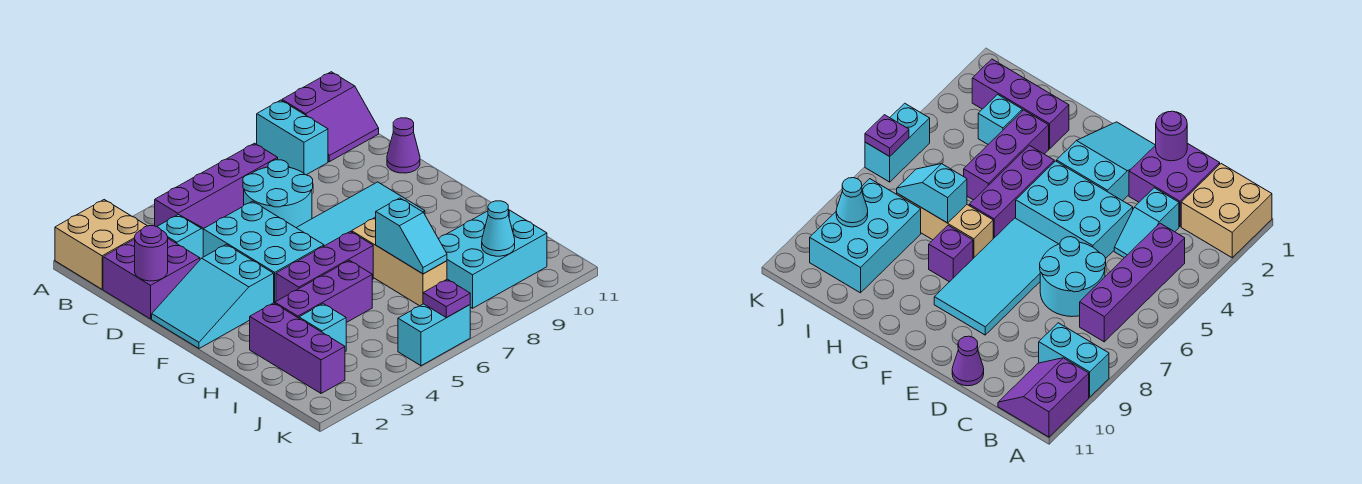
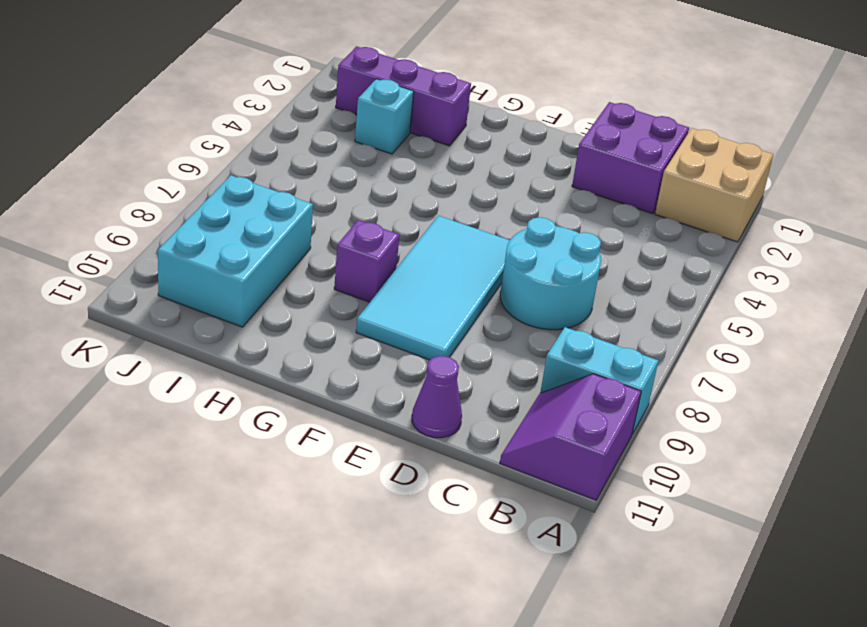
none -> purple brick B4:B7 level 1
none -> cyan slope C3:C4 level 1 top 3
none -> cyan brick D4:F5 level 1

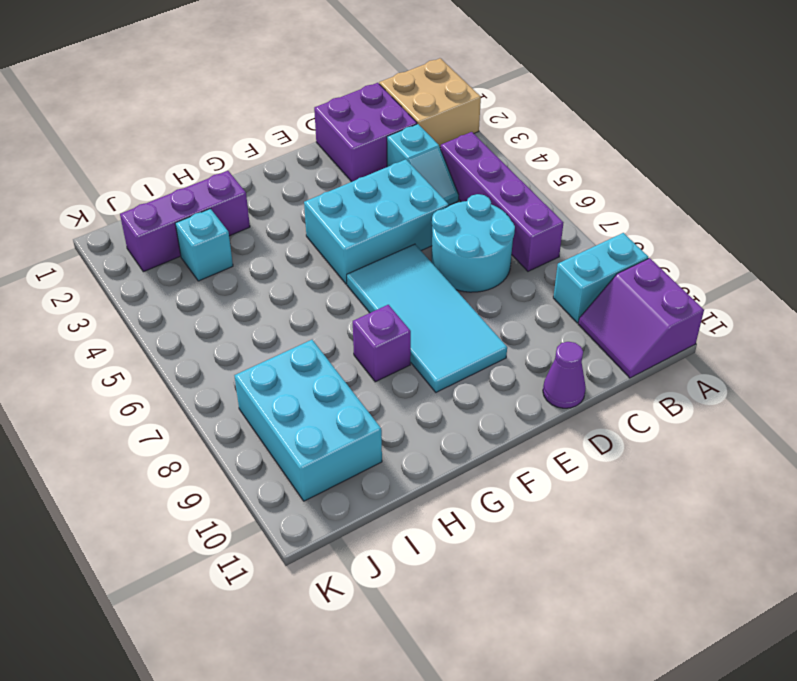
none -> cyan slope E1:F3 level 1 top 3
none -> purple brick G4:G6 level 1
none -> tan brick G7:I7 level 1

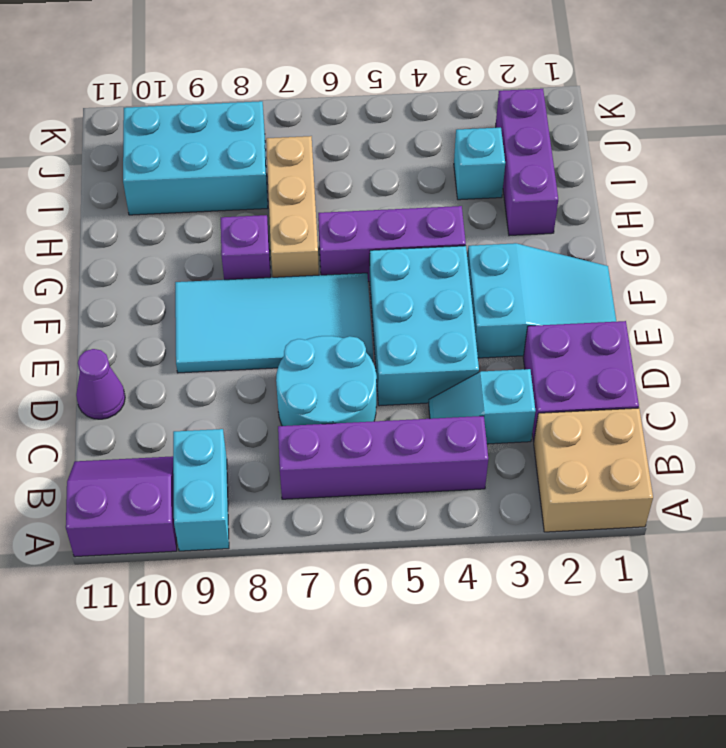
none -> purple brick H3:H5 level 1
none -> cyan brick K5:K6 level 1
none -> purple round brick D1 level 2

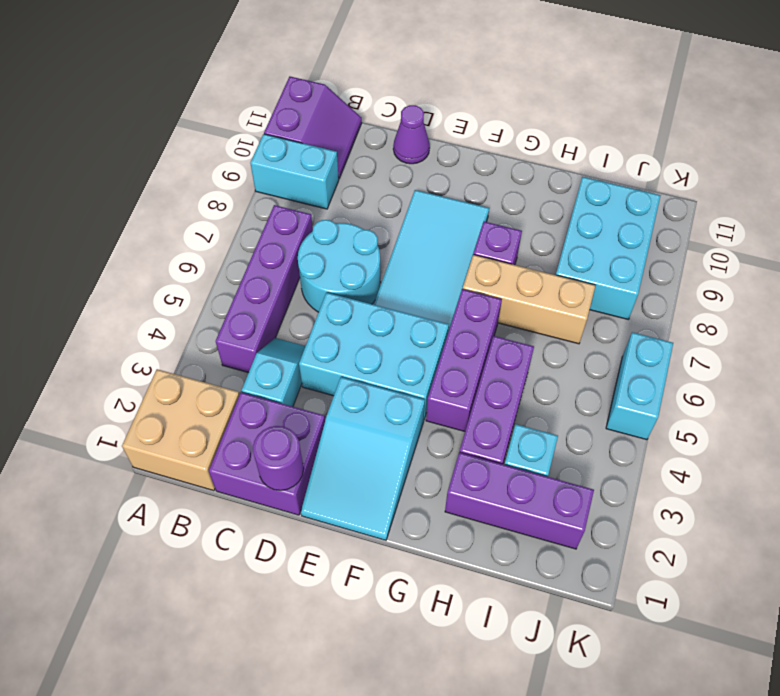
none -> cyan slope H7:I7 level 2 top H
none -> cyan cone J9 level 2
none -> purple plate K6 level 2

